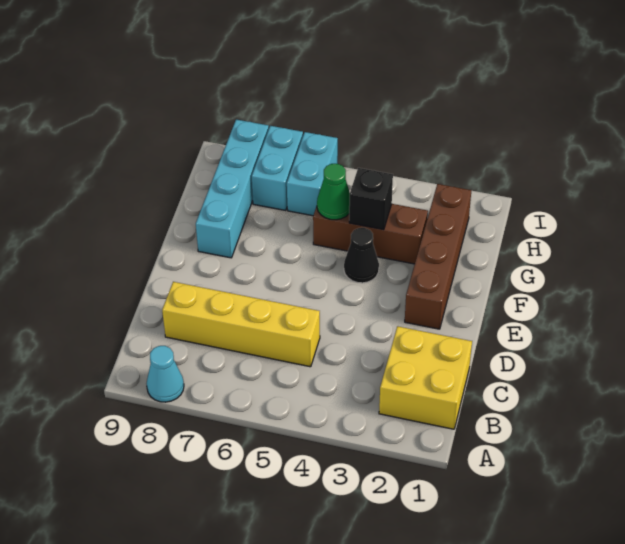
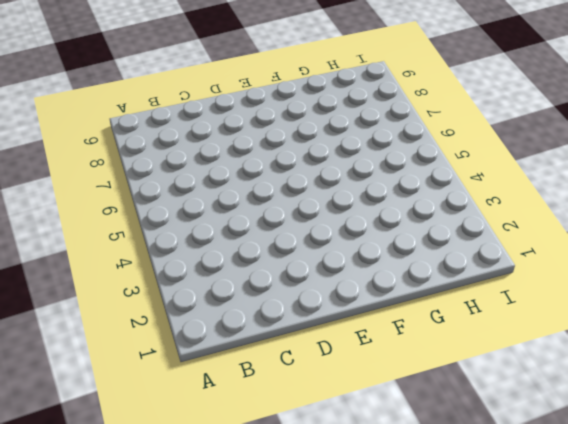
none -> cyan cone A8 level 1
none -> yellow brick B1:C2 level 1

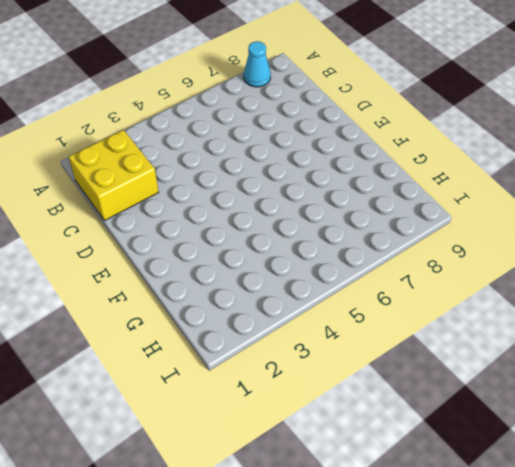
none -> yellow brick C5:C8 level 1
none -> brown brick E2:H2 level 1

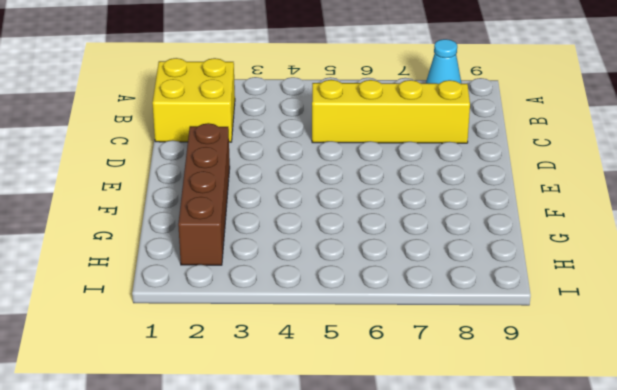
none -> black cone F4 level 1
none -> cyan brick F8:I8 level 1

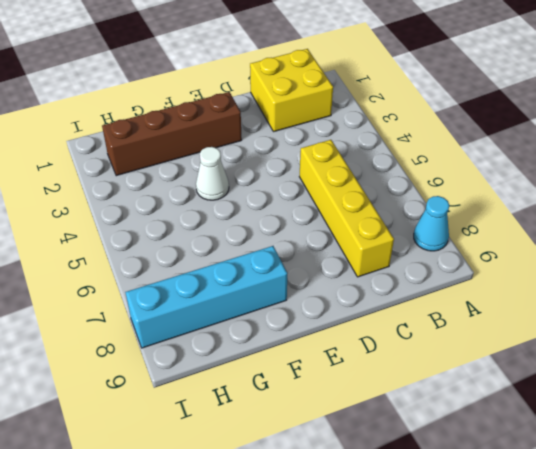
white cone F4 level 1 -> black cone F4 level 1
none -> brown brick G3:G5 level 1
none -> cyan brick H6:I6 level 1

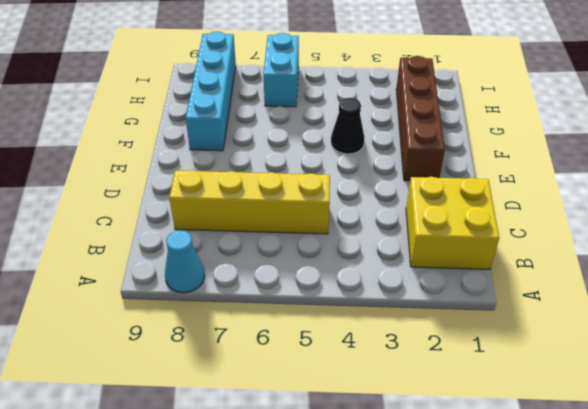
none -> brown brick G3:G5 level 1
none -> cyan brick H7:I7 level 1

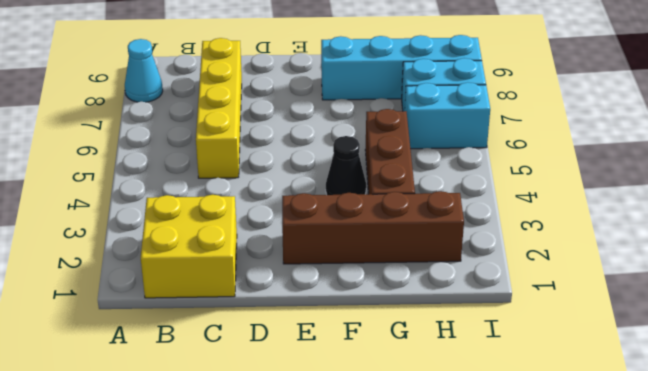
none -> black brick G4 level 2
none -> green cone G5 level 2

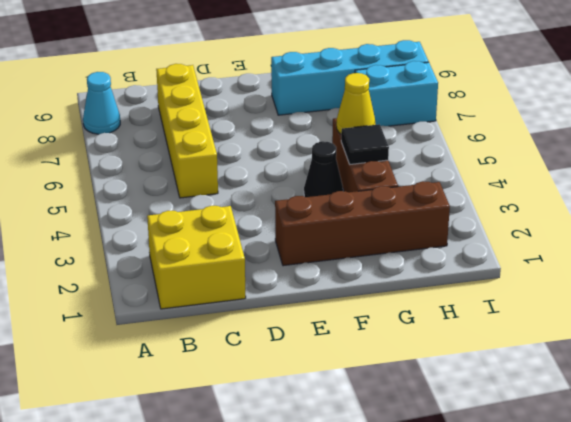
black tile G4 level 2 -> black brick G4 level 2
yellow cone G5 level 2 -> green cone G5 level 2
none -> cyan brick H6:I6 level 1

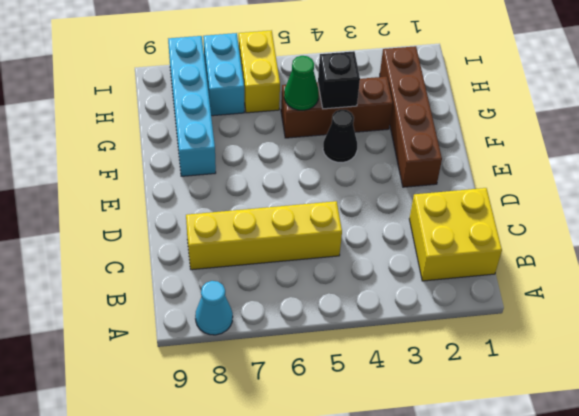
yellow brick H6:I6 level 1 -> cyan brick H6:I6 level 1

